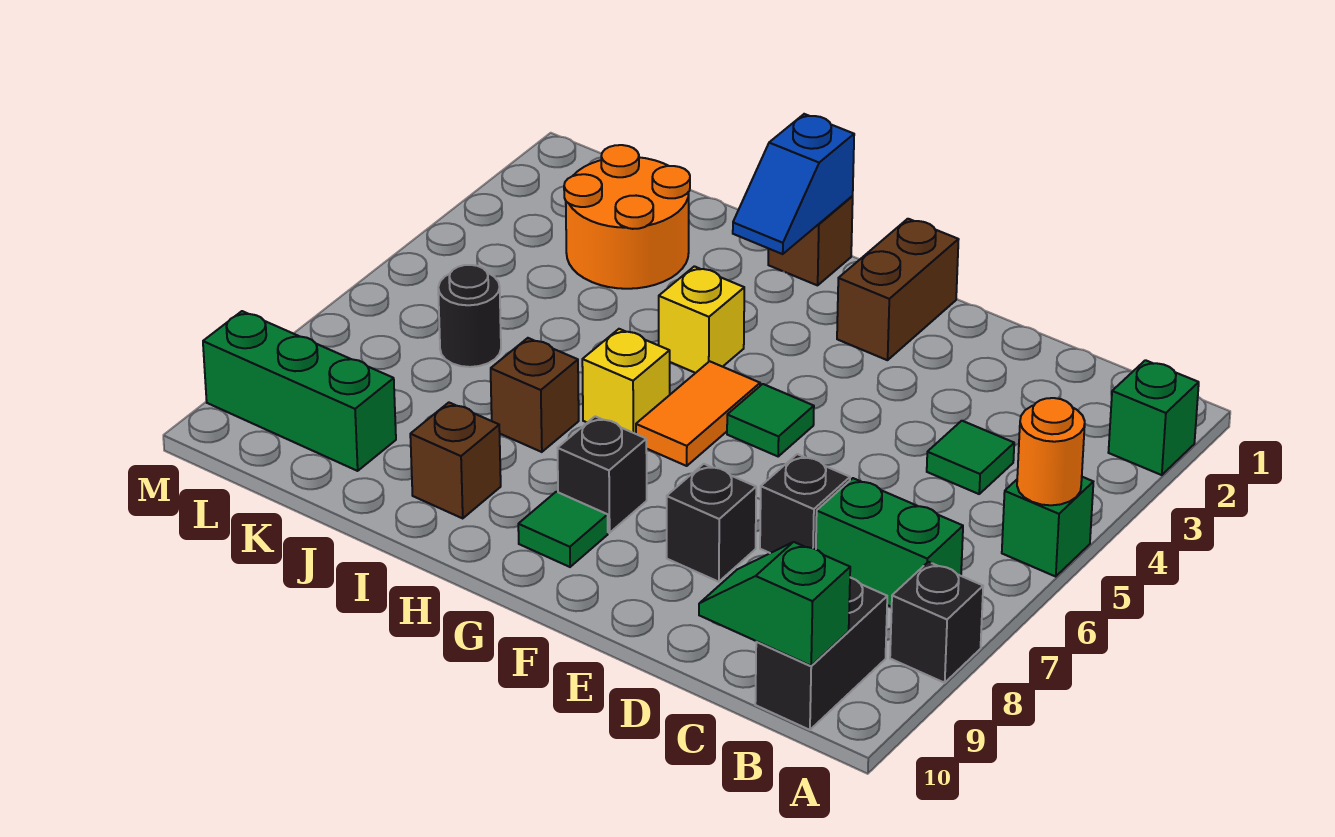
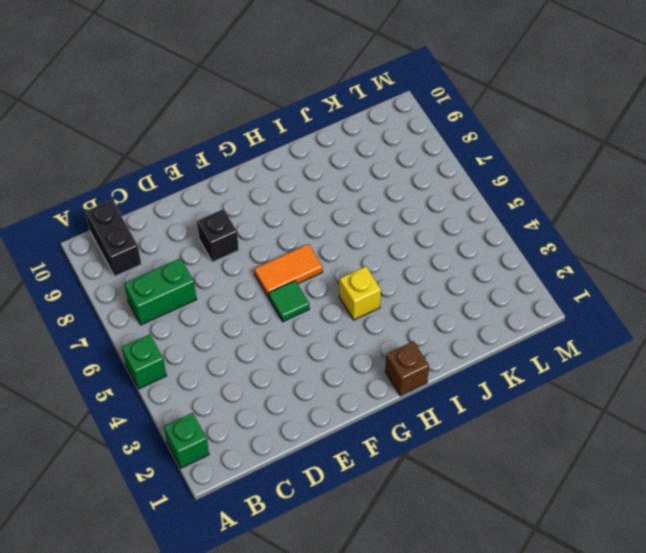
orange tile F6:G6 level 1 -> orange tile G5:G6 level 1
none -> black brick A8 level 1
none -> green tile C4 level 1
none -> black brick D7 level 1

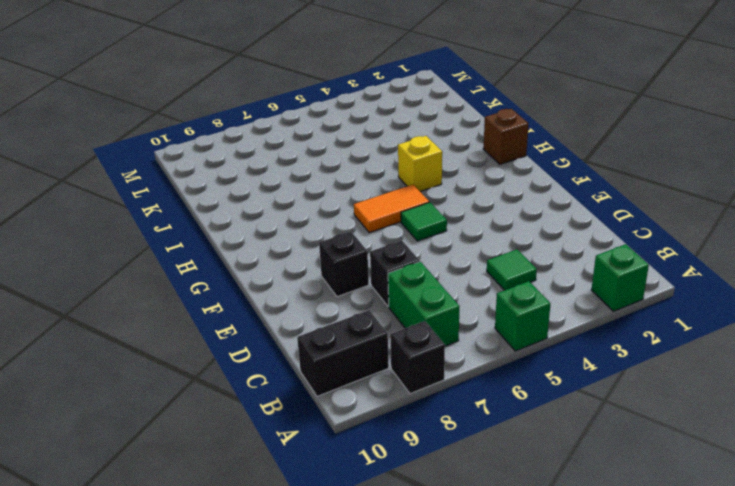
none -> brown brick F1:F2 level 1
none -> black brick G8 level 1
none -> green tile G9 level 1

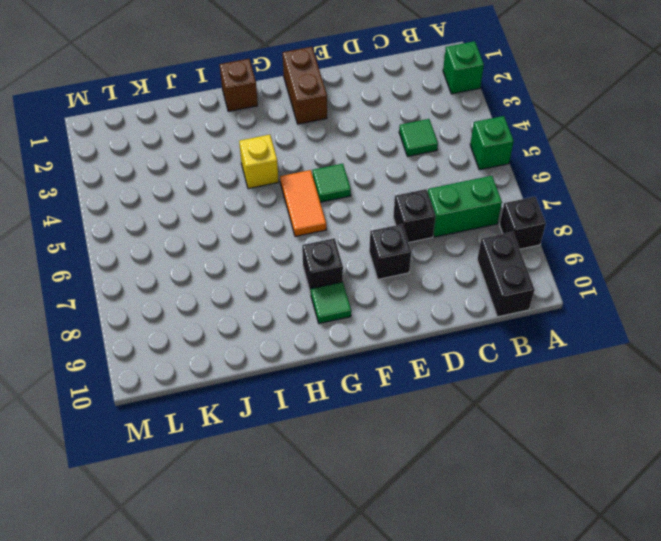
none -> yellow brick H6 level 1
none -> brown brick I7 level 1
none -> brown brick I9 level 1

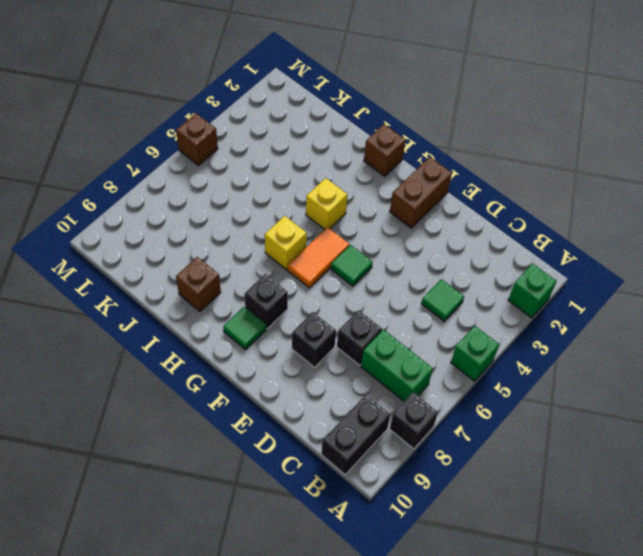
brown brick M5 level 1 -> brown brick I7 level 1
none -> orange round brick J2:K3 level 1
none -> black round brick K6 level 1
none -> green brick K9:M9 level 1

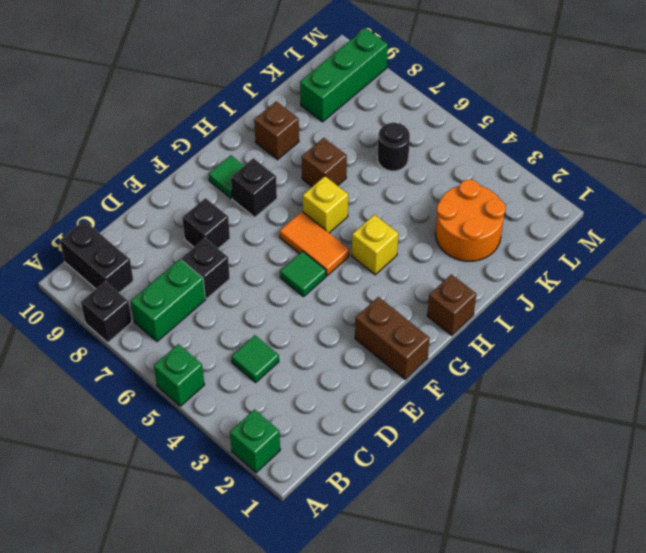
none -> orange round brick A5 level 2
none -> green slope B10:C10 level 2 top B
none -> blue slope H1:H2 level 2 top 1

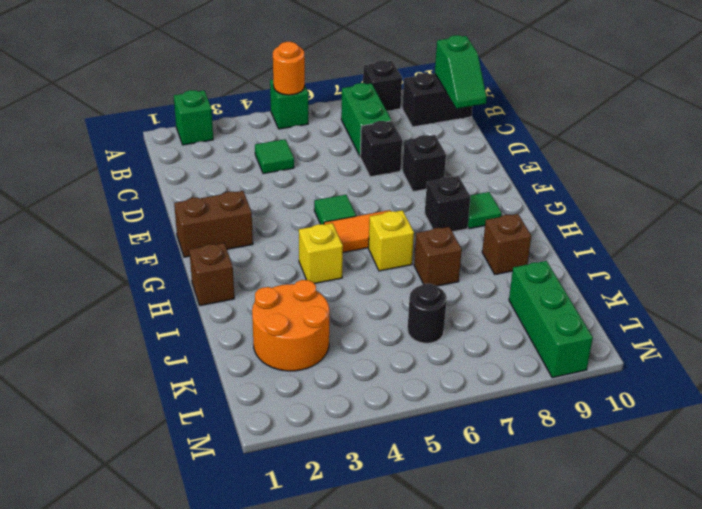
none -> blue slope H1:H2 level 2 top 1

